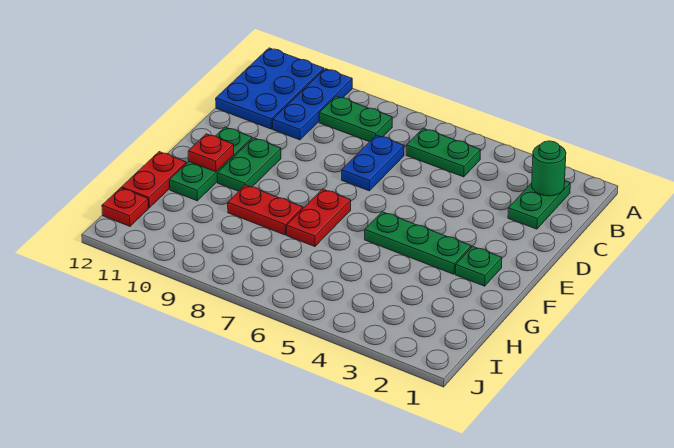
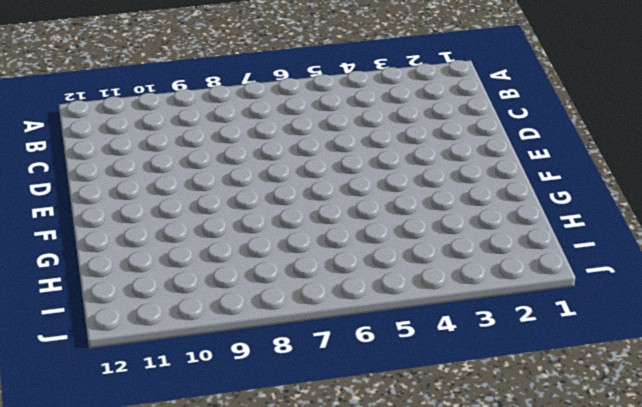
none -> blue plate A10:C10 level 1
none -> blue plate A11:C12 level 1
none -> green plate B2:C2 level 1

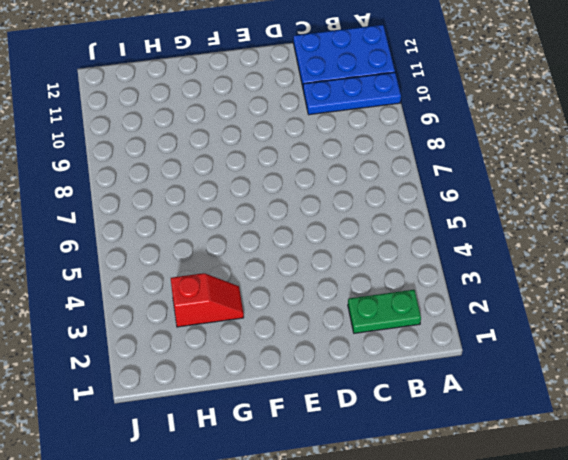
red slope G3:H3 level 1 top H -> none
none -> green plate B5:B6 level 1
none -> green plate B8:B9 level 1
none -> blue plate C7:D7 level 1

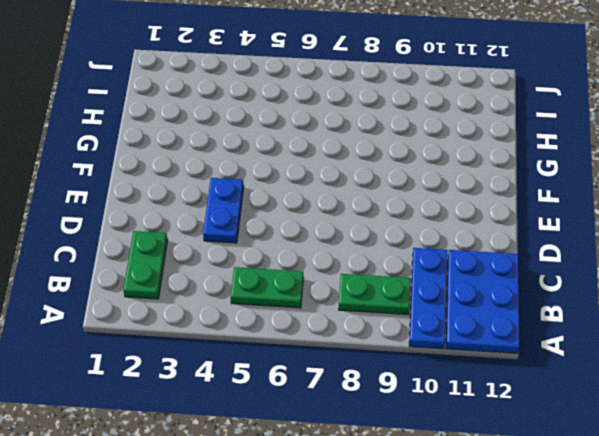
blue plate D4:E4 level 1 -> blue plate C7:D7 level 1
none -> green plate E10:F10 level 1
none -> green plate E11:G11 level 1
none -> green plate F2 level 1

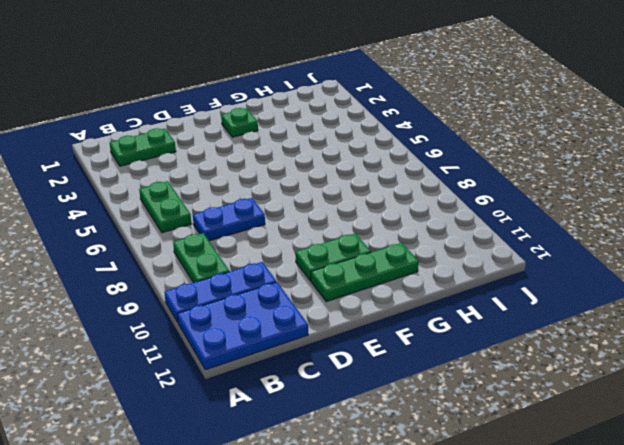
none -> green plate F3:F5 level 1
none -> red plate F7:G7 level 1
none -> red plate G8:G9 level 1

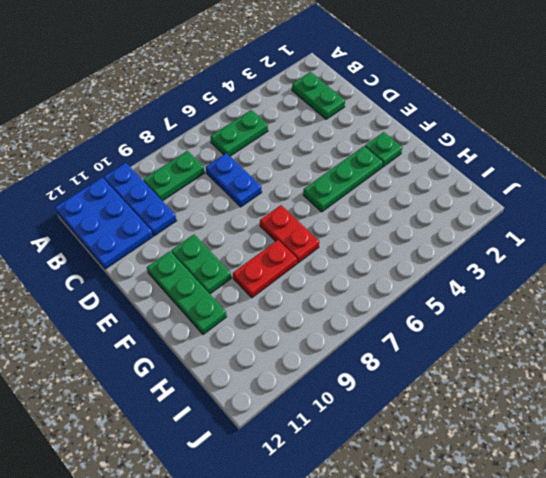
none -> red plate G12:H12 level 1
none -> red plate I12 level 1
none -> green round brick B2 level 2

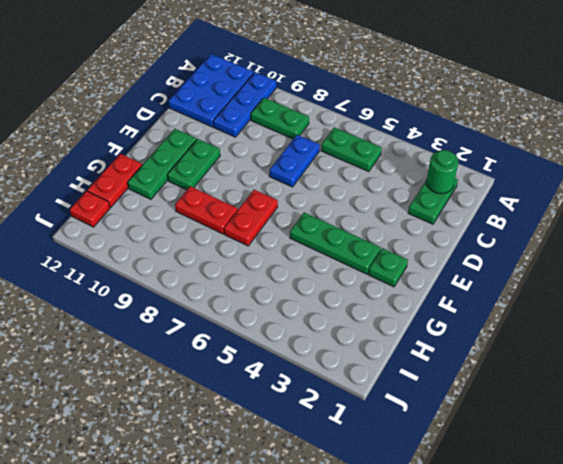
none -> red plate F11 level 2

